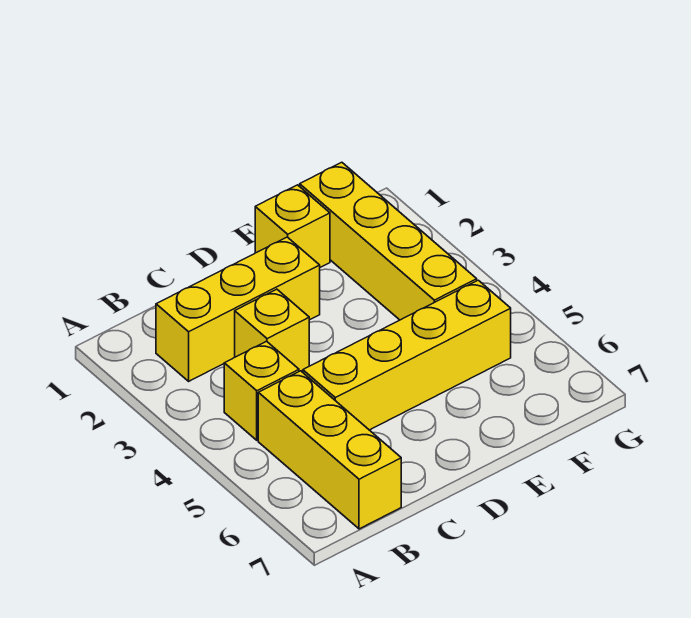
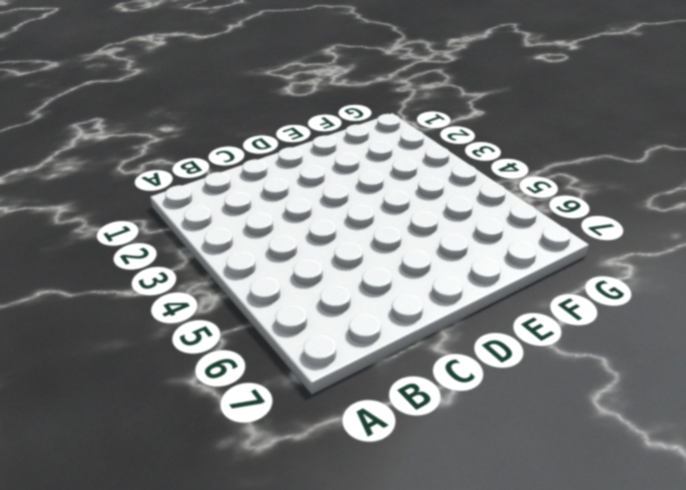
none -> yellow brick B2:D2 level 1
none -> yellow brick B4 level 1

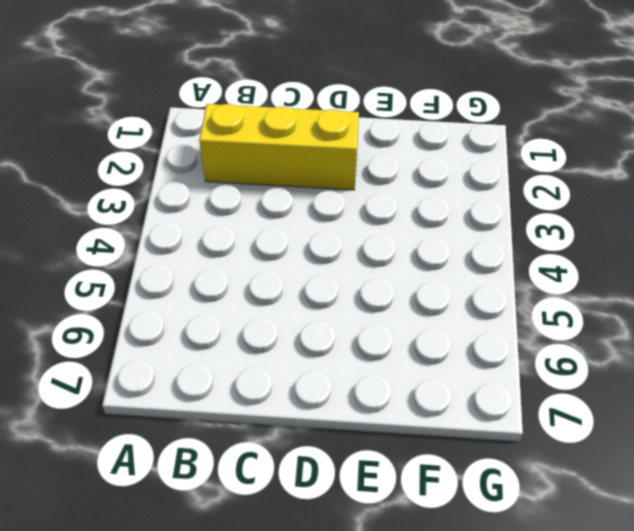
none -> yellow brick B4 level 1
none -> yellow brick B5:B7 level 1

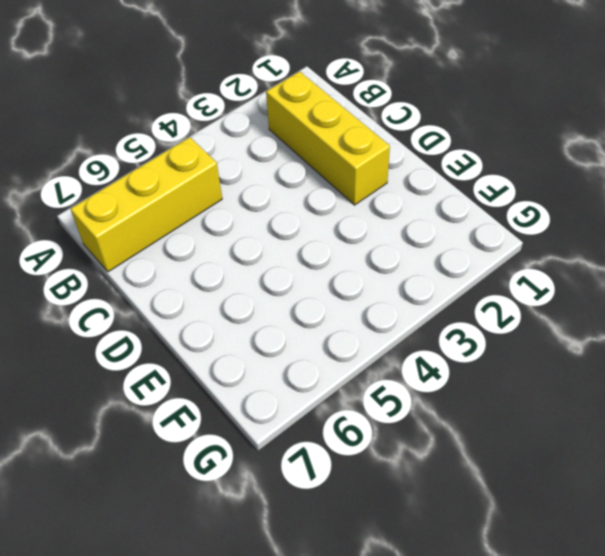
none -> yellow brick B4 level 1
none -> yellow brick C3 level 1

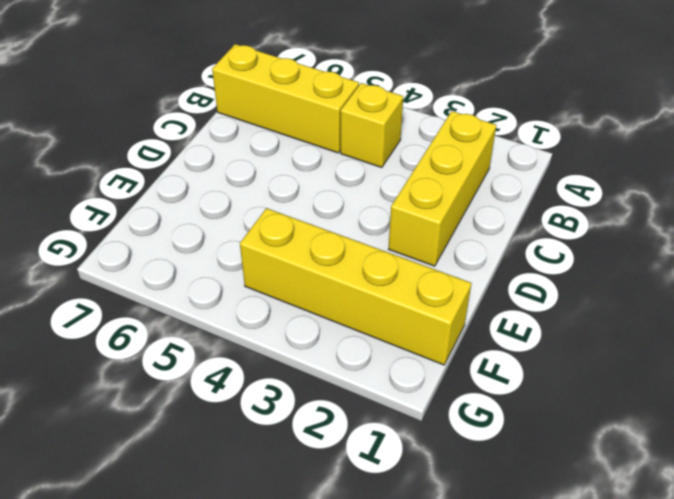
none -> yellow brick C3 level 1
none -> yellow brick C5:F5 level 1

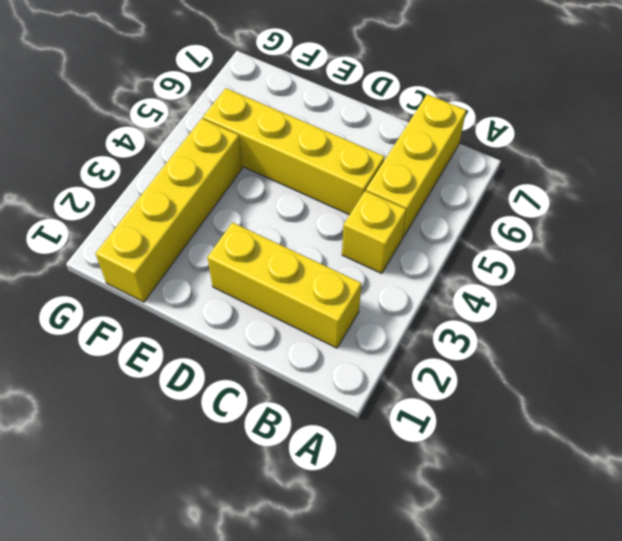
none -> yellow brick C3 level 1
none -> yellow brick E1 level 1

